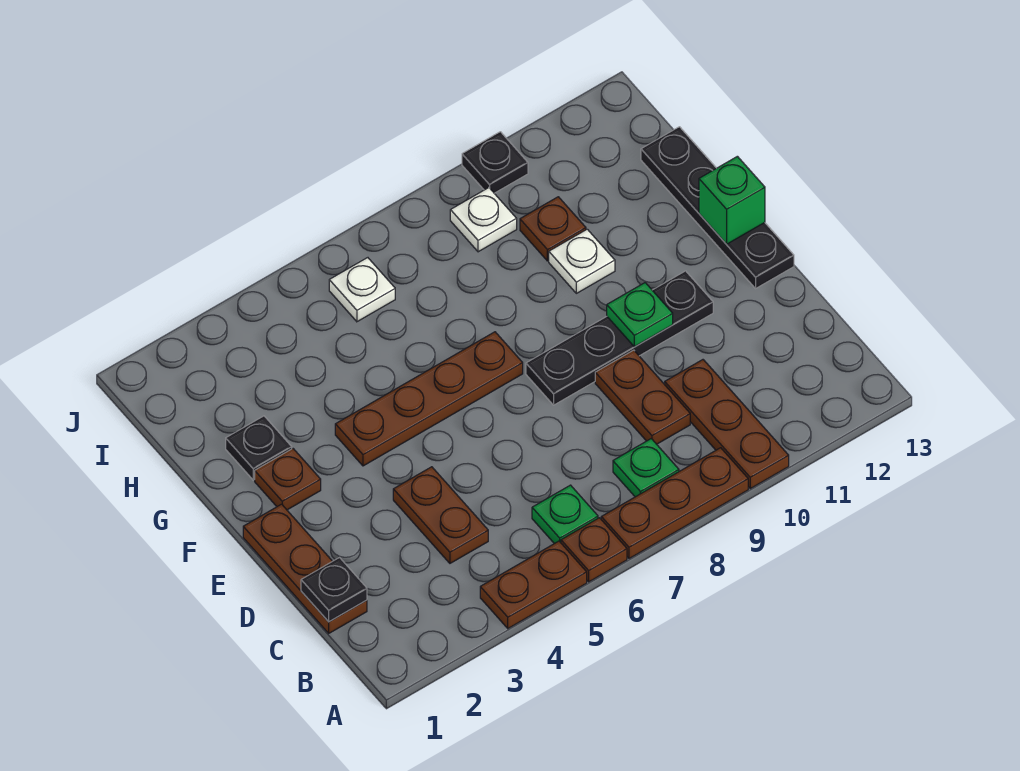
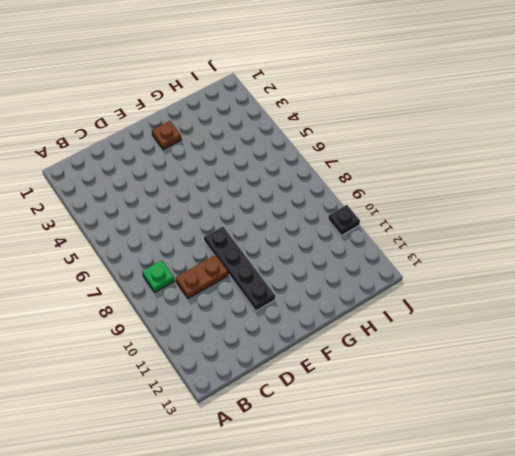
none -> brown plate A4:A5 level 1
none -> brown plate A6 level 1
none -> brown plate A7:A9 level 1

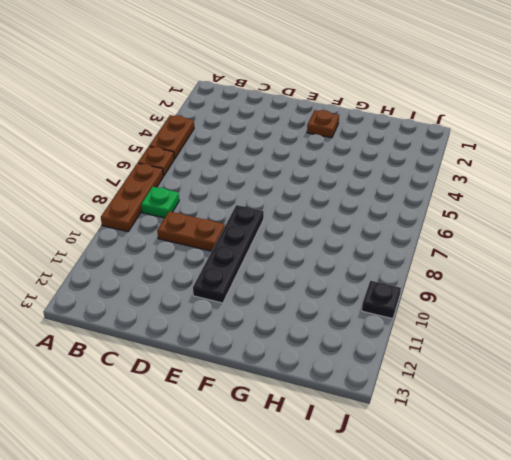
none -> brown plate A10:C10 level 1
none -> green plate B6 level 1
none -> brown plate C1:E1 level 1

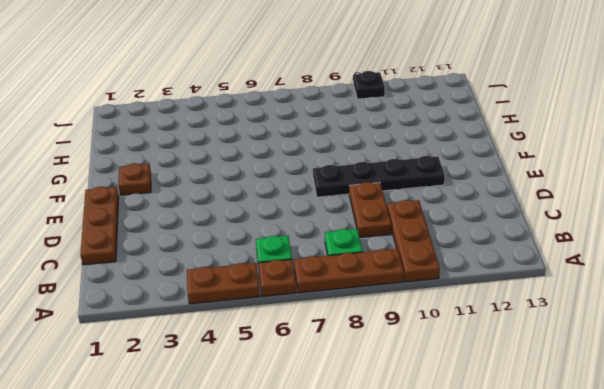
none -> brown plate C4:D4 level 1
none -> black plate E13:H13 level 1
none -> brown plate F4:F7 level 1

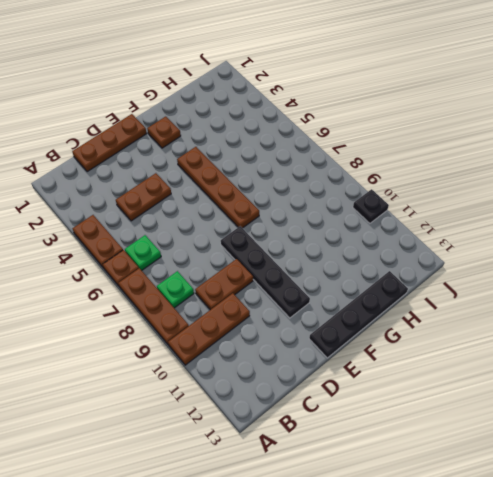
none -> black plate G2 level 1
none -> white plate G10 level 1
none -> brown plate H10 level 1

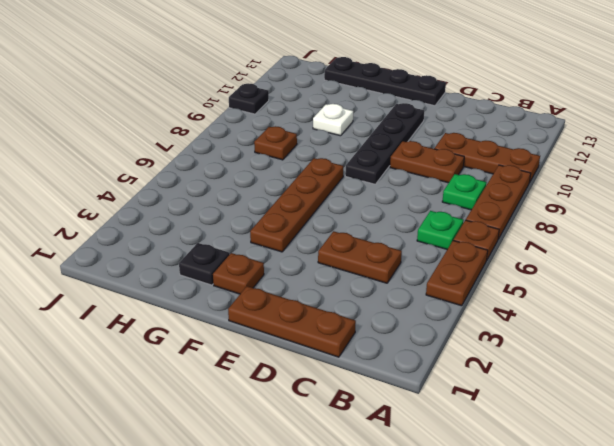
brown plate H8 level 1 -> brown plate H10 level 1
none -> white plate I6 level 1
none -> white plate I9 level 1
none -> black plate C1 level 2

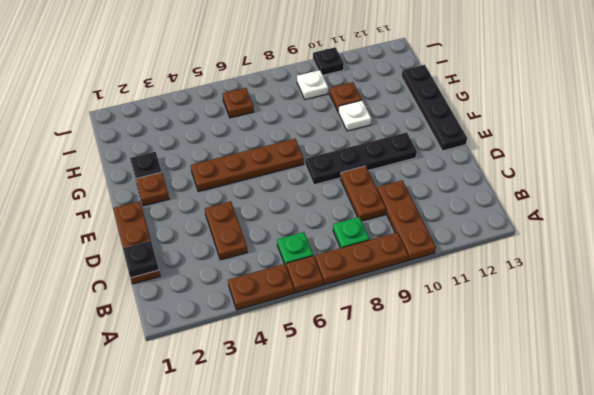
brown plate I6 level 1 -> white plate I6 level 1
none -> green plate E10 level 2
none -> green brick F13 level 2

